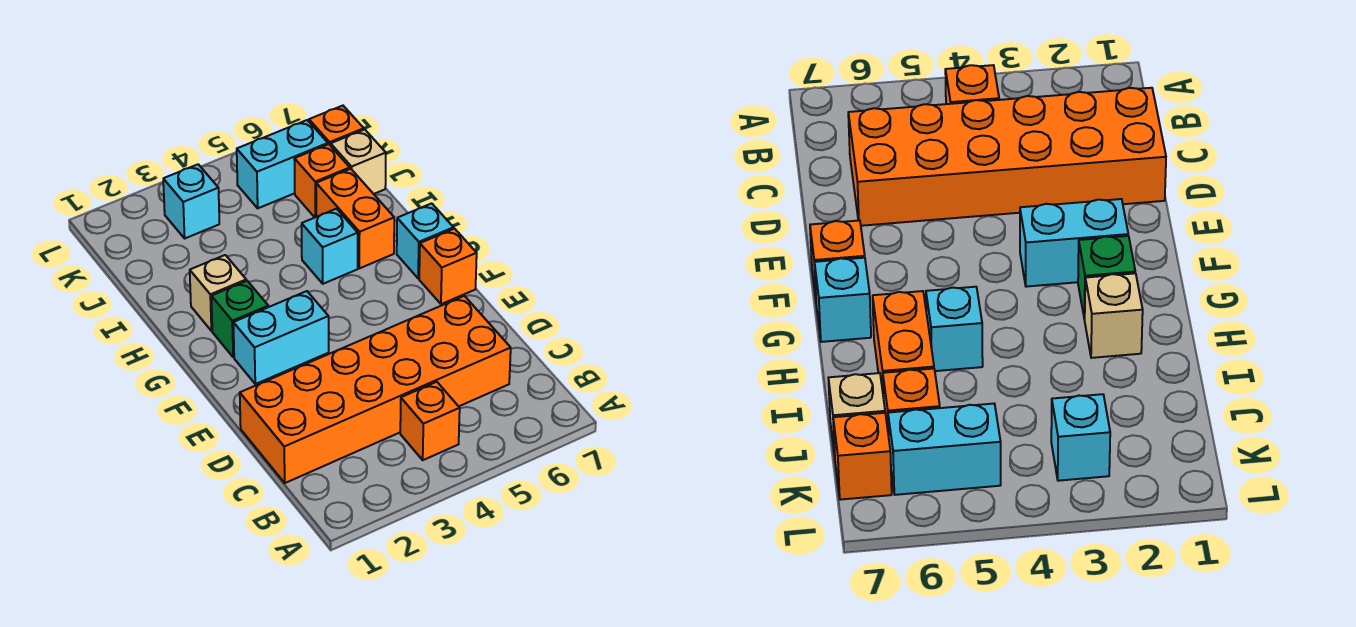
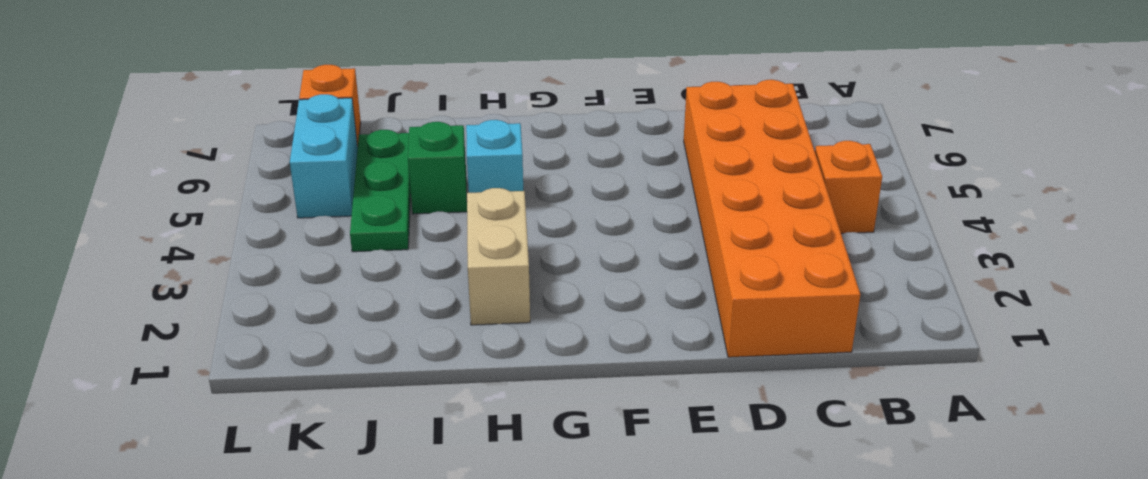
tan brick H2:H3 level 1 -> tan brick H2 level 1
green brick I5 level 1 -> green brick G2 level 1
green plate J4:J6 level 1 -> orange brick J6 level 1
none -> cyan brick F2:F3 level 1
none -> orange brick F7 level 1
none -> cyan brick G7 level 1

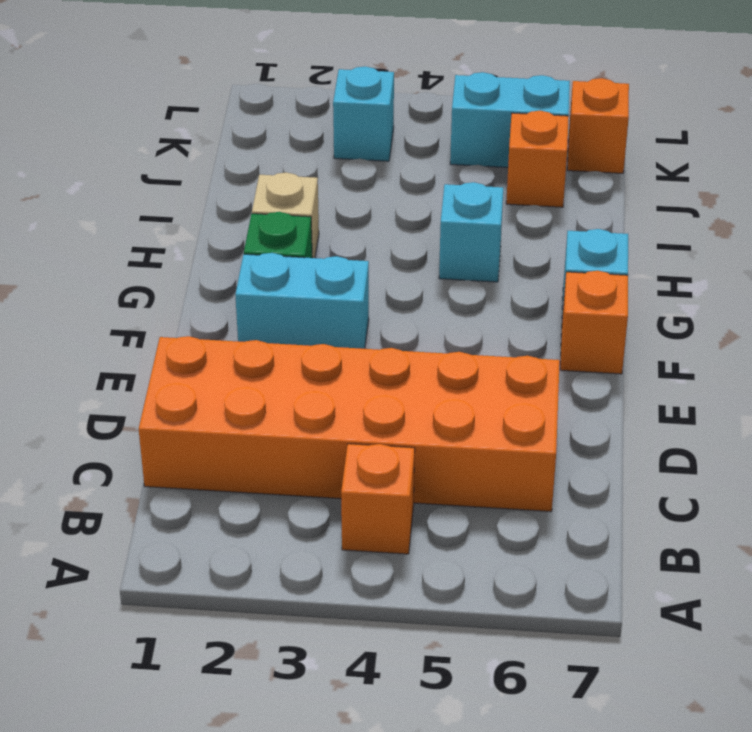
none -> orange brick H6:I6 level 1
none -> tan brick J7 level 1

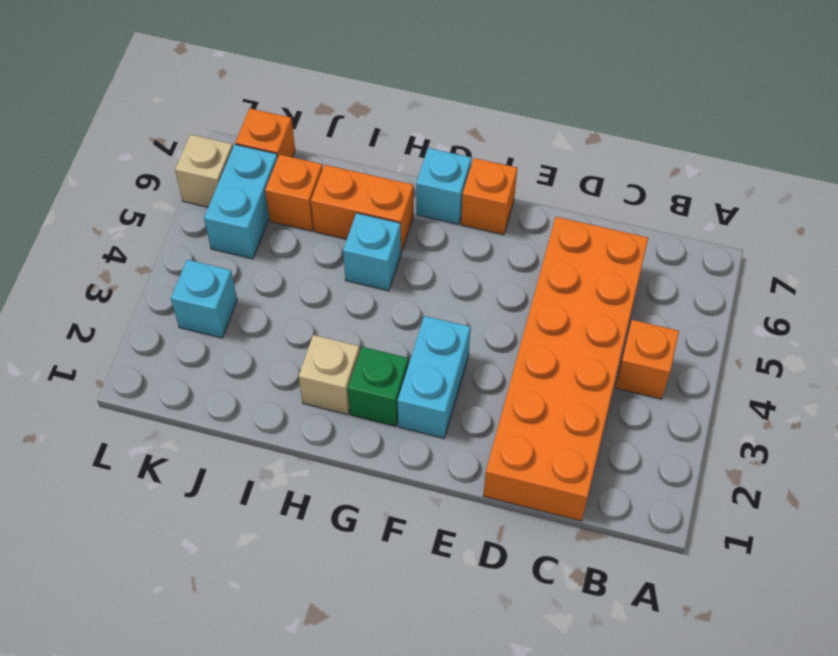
tan brick L6 level 1 -> tan brick J7 level 1

